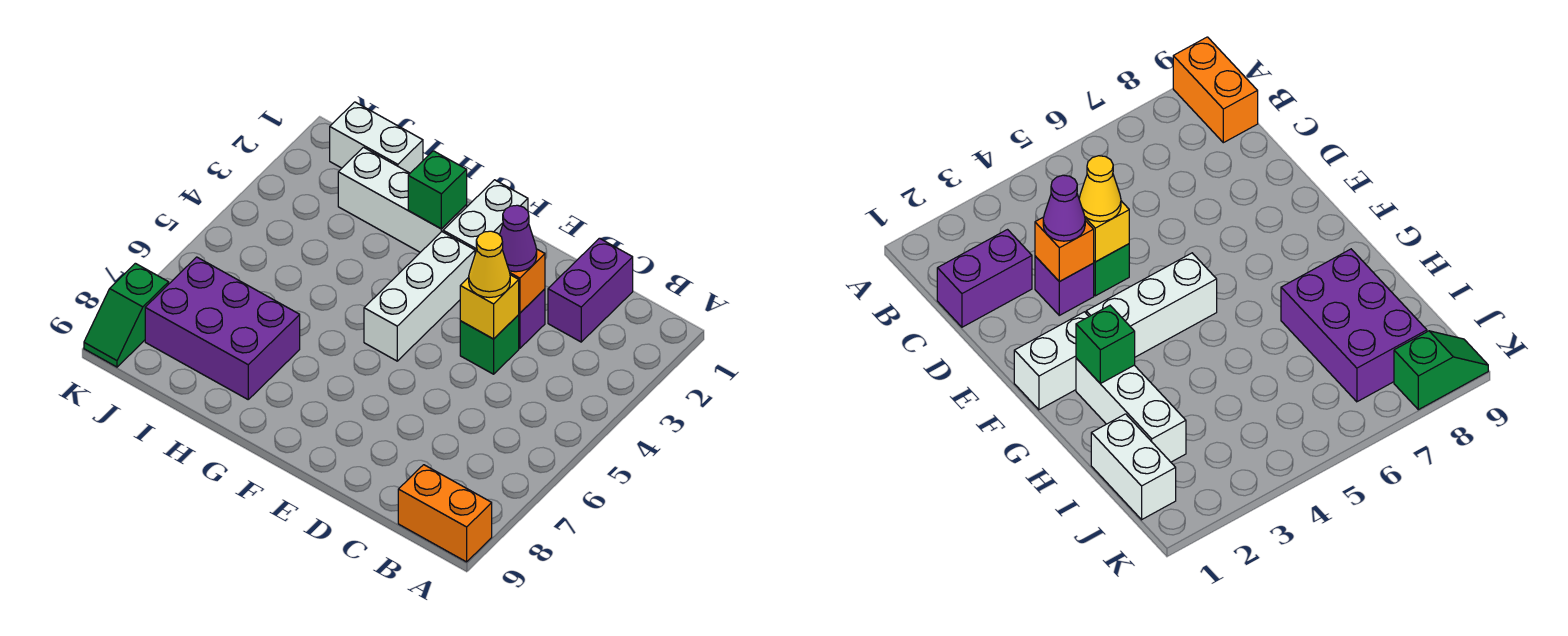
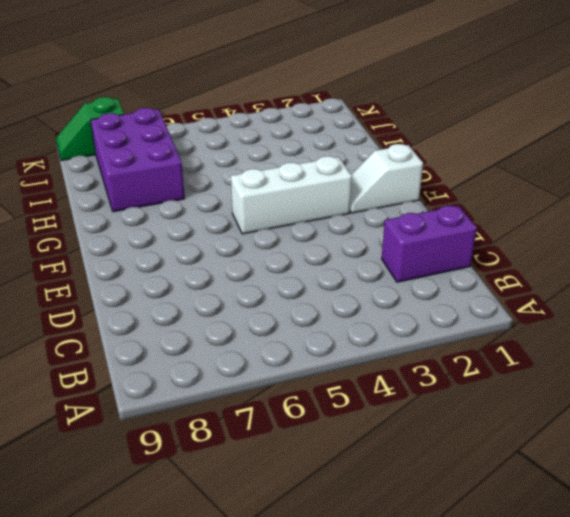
white slope F1:F2 level 1 top 1 -> white brick F1:F2 level 1
none -> orange brick A9:B9 level 1
none -> purple brick D3 level 1
none -> green brick D4 level 1

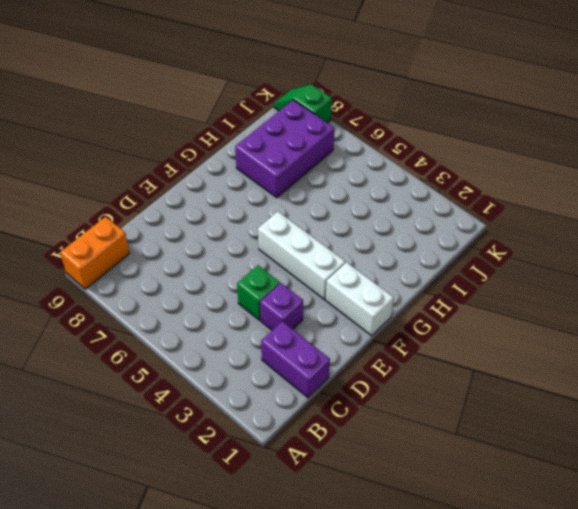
none -> white brick G2:I2 level 1
none -> white brick I1:J1 level 1
none -> orange brick D3 level 2

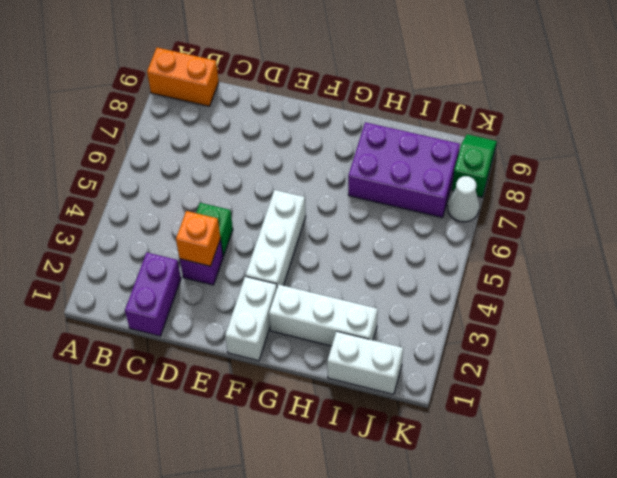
white cone K7 level 1 -> none
none -> yellow brick D4 level 2
none -> green brick G2 level 2
none -> purple cone D3 level 3

